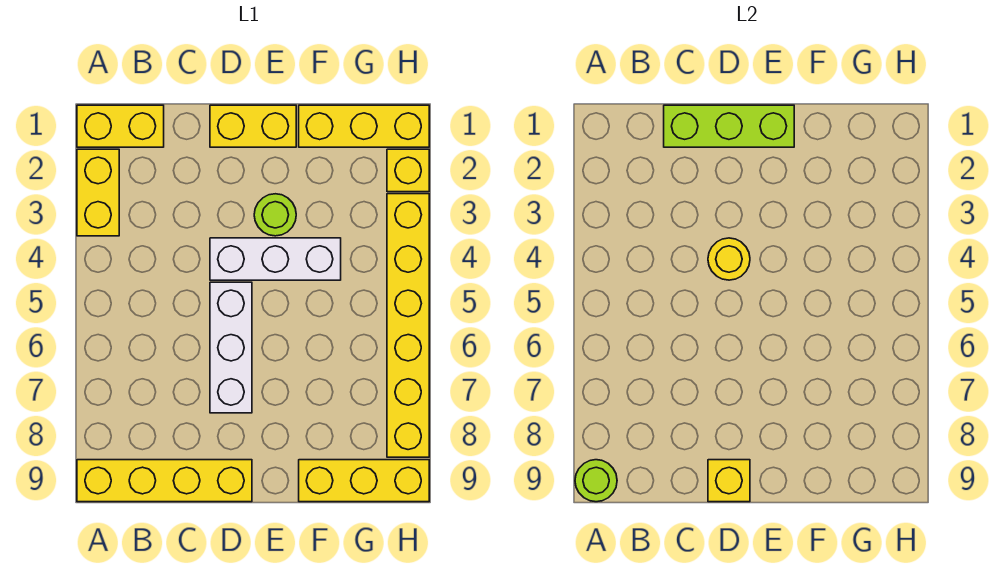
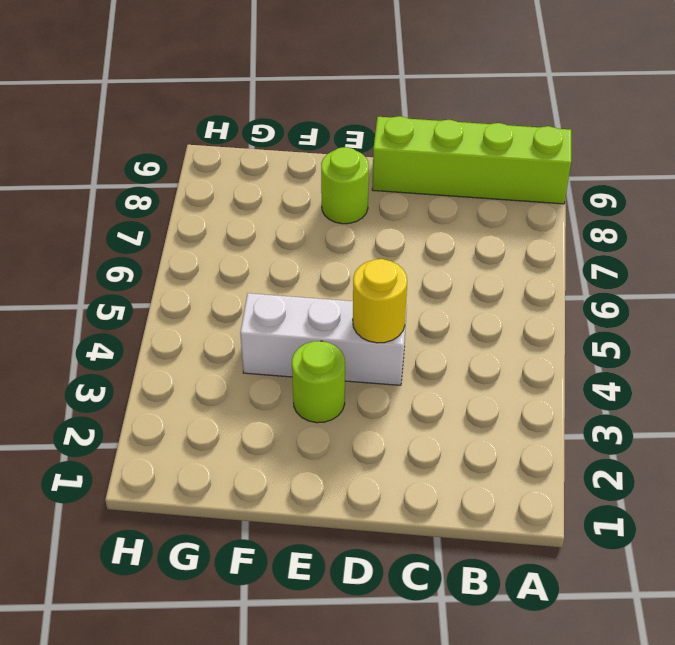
lime brick A9:D9 level 1 -> yellow brick A9:D9 level 1
lime round brick E8 level 1 -> lime round brick A9 level 2
none -> yellow brick A1:B1 level 1
none -> yellow brick A2:A3 level 1
none -> yellow brick D1:E1 level 1

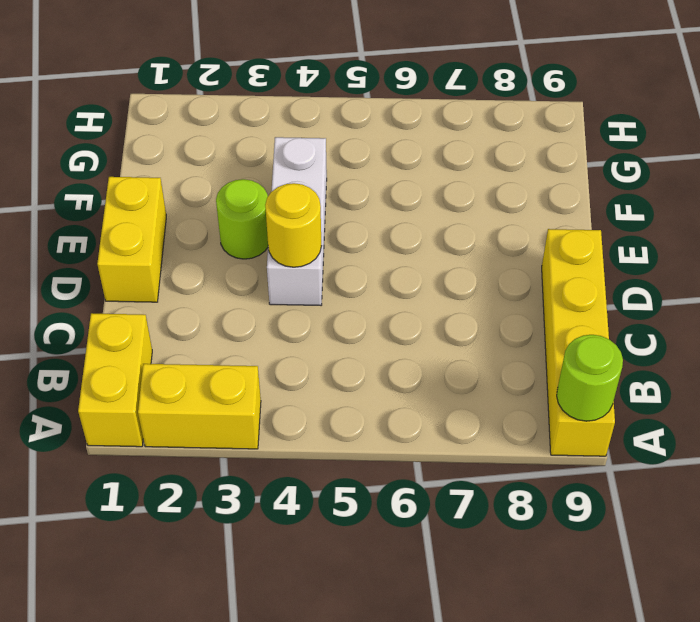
none -> white brick D5:D7 level 1
none -> yellow brick F1:H1 level 1
none -> yellow brick F9:H9 level 1

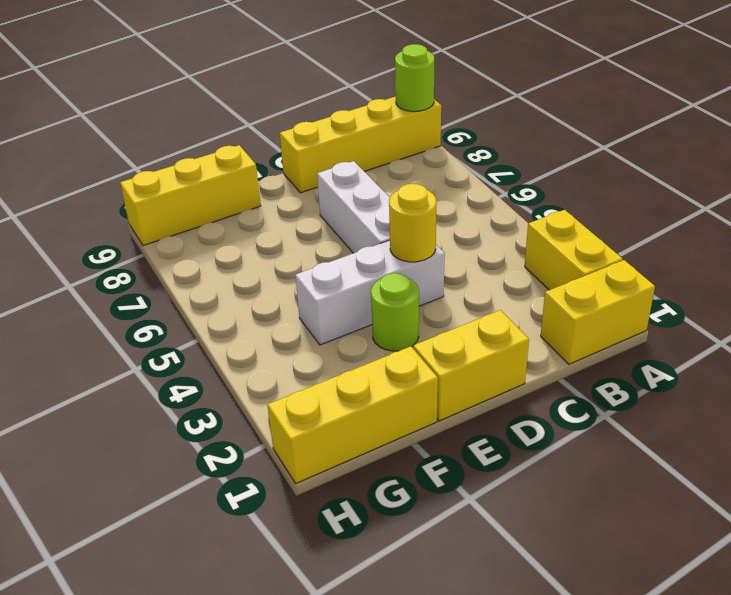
none -> yellow brick H2 level 1
none -> yellow brick H3:H8 level 1
none -> lime brick C1:E1 level 2

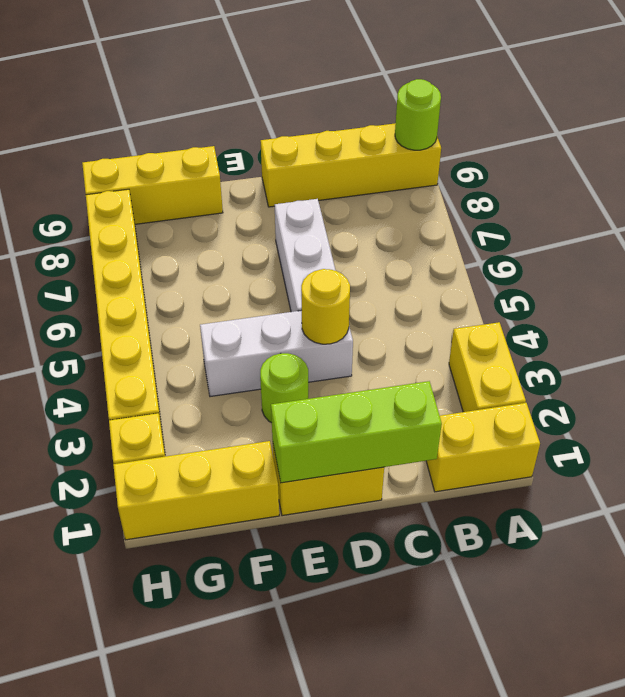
none -> yellow brick D9 level 2

